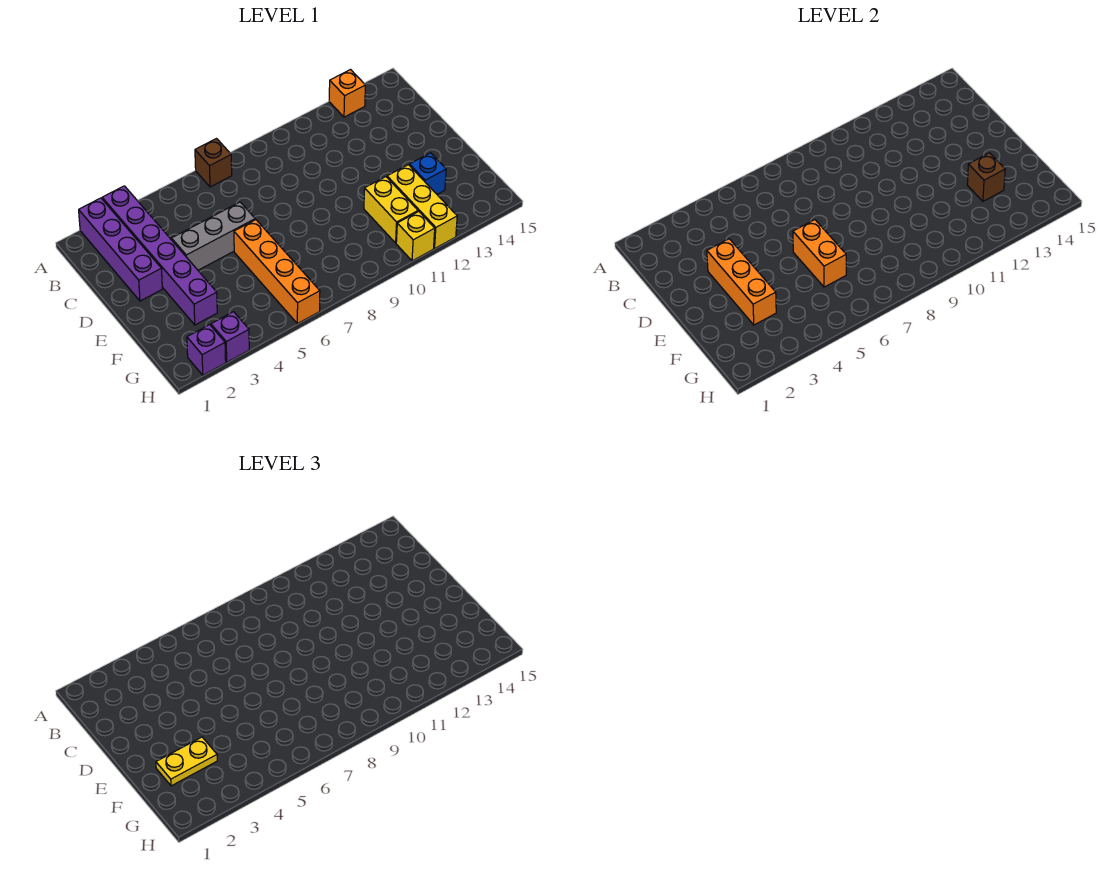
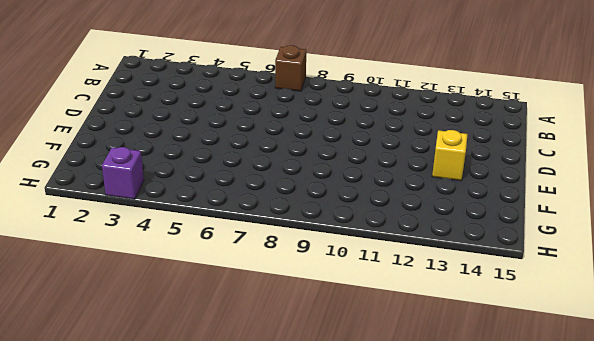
yellow brick E13 level 1 -> yellow brick H11 level 1
none -> purple brick A2:D2 level 1
none -> purple brick A3:F3 level 1
none -> orange brick A13 level 1

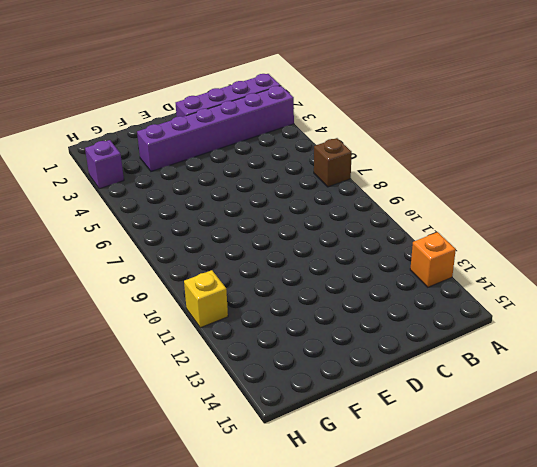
none -> grey brick D4:D6 level 1
none -> orange brick E6:H6 level 1
none -> yellow brick F11:G11 level 1

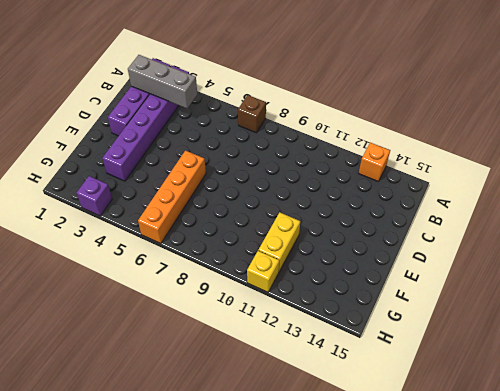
grey brick B2:B4 level 2 -> grey brick D4:D6 level 1
none -> yellow brick F12:H12 level 1
none -> blue brick F13 level 1
none -> purple brick H2 level 1

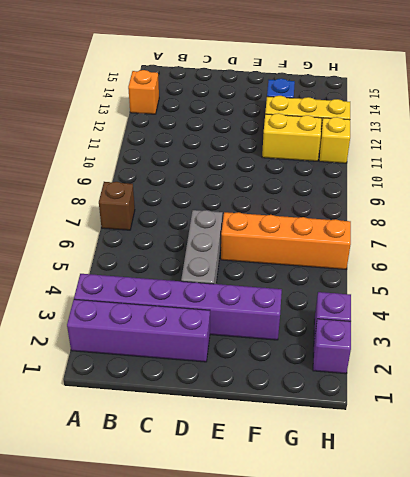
none -> orange brick D3:F3 level 2
none -> orange brick E6:F6 level 2
none -> brown brick F13 level 2

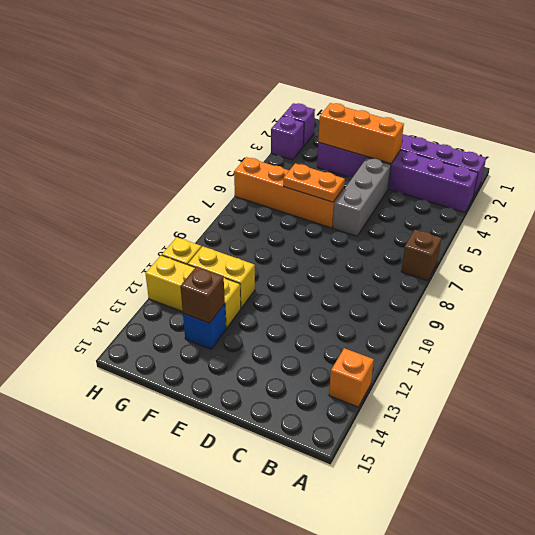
orange plate E6:F6 level 2 -> orange brick E6:F6 level 2
none -> yellow plate F2:F3 level 3

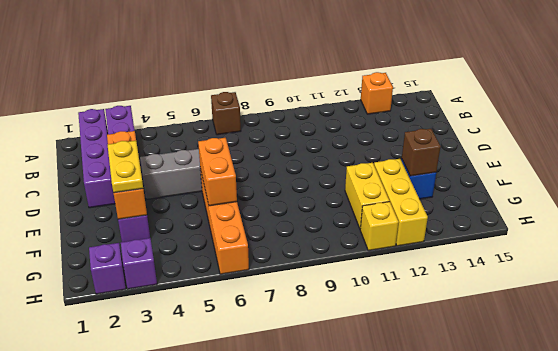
yellow plate E3:F3 level 3 -> yellow plate F2:F3 level 3

